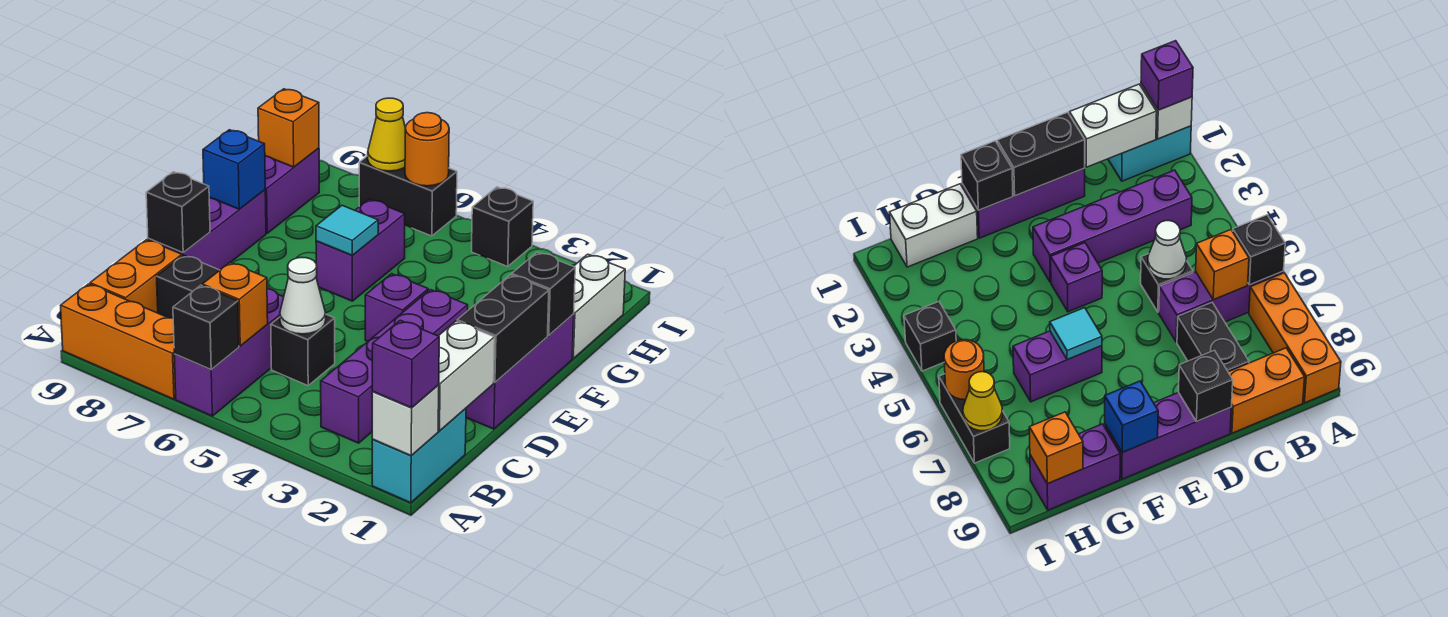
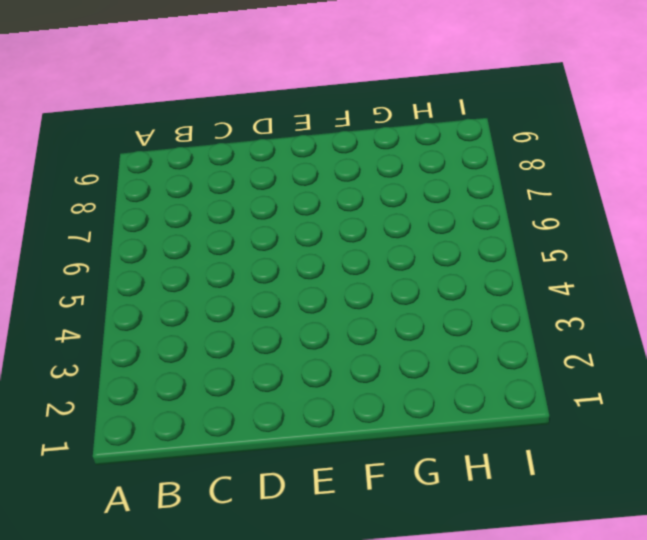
none -> cyan brick A1:B1 level 1
none -> purple brick A6:C6 level 1
none -> orange brick A7:A9 level 1

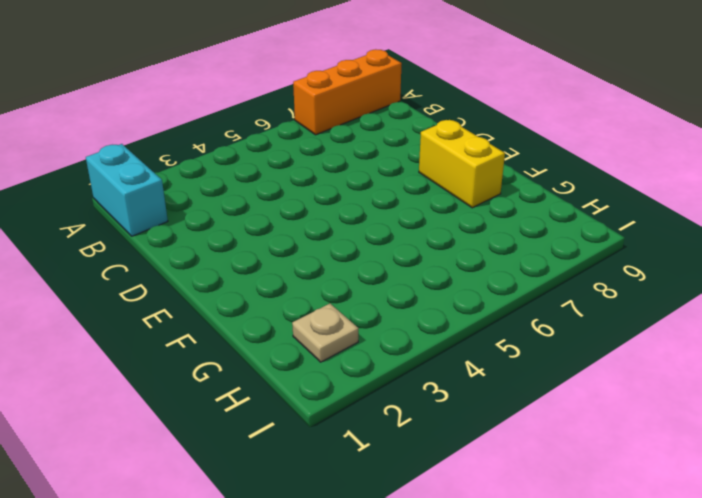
yellow brick E8:F8 level 1 -> none
tan plate H2 level 1 -> none
none -> purple brick A6:C6 level 1
none -> purple brick B3:E3 level 1
none -> orange brick B9:C9 level 1

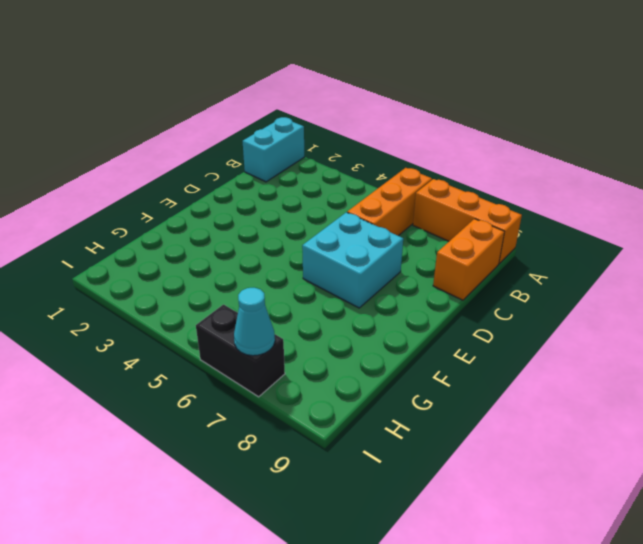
orange brick A6:C6 level 1 -> purple brick A6:C6 level 1
cyan brick D6:E7 level 1 -> none
cyan cone I7 level 2 -> yellow cone I7 level 2
none -> purple brick B3:E3 level 1
none -> black brick C5 level 1
none -> black brick C7:C8 level 1

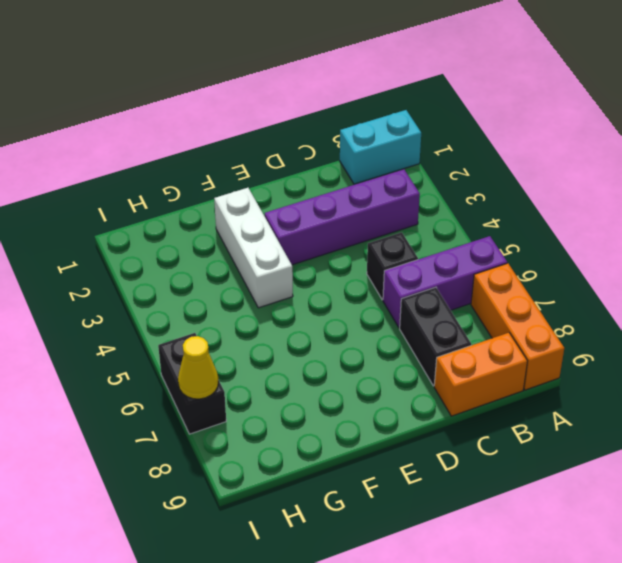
white brick F2:F4 level 1 -> none
none -> purple brick D1:F1 level 1
none -> purple brick D9:F9 level 1
none -> purple brick E4 level 1

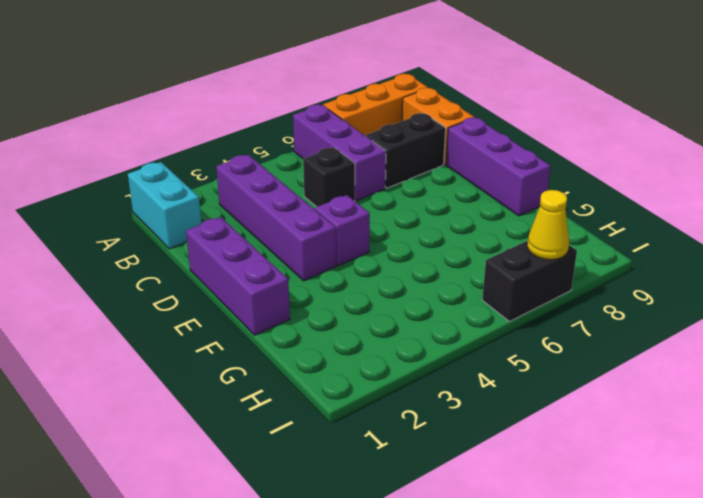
none -> purple brick F6:G6 level 1
none -> white brick G1:H1 level 1
none -> purple brick G9:H9 level 1

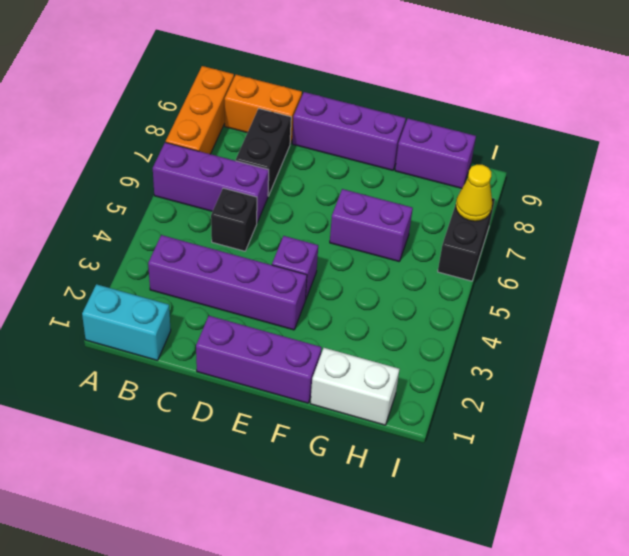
none -> black brick I4 level 1
none -> white brick A1 level 2
none -> black brick A6 level 2

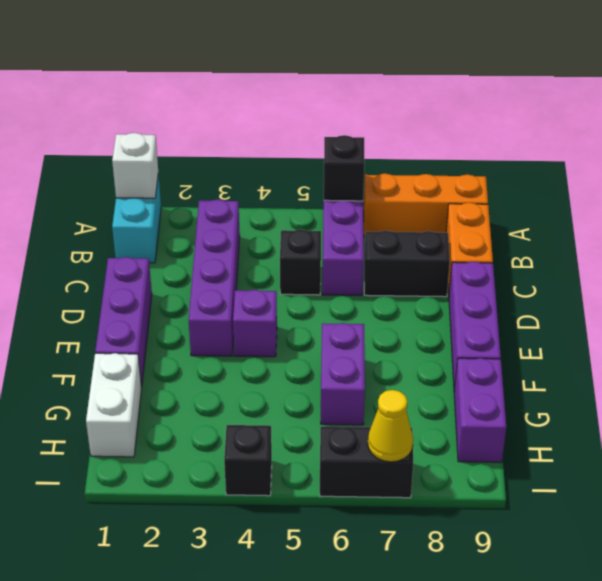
none -> white brick B1:C1 level 2
none -> orange brick B6 level 2
none -> white cone C5 level 2

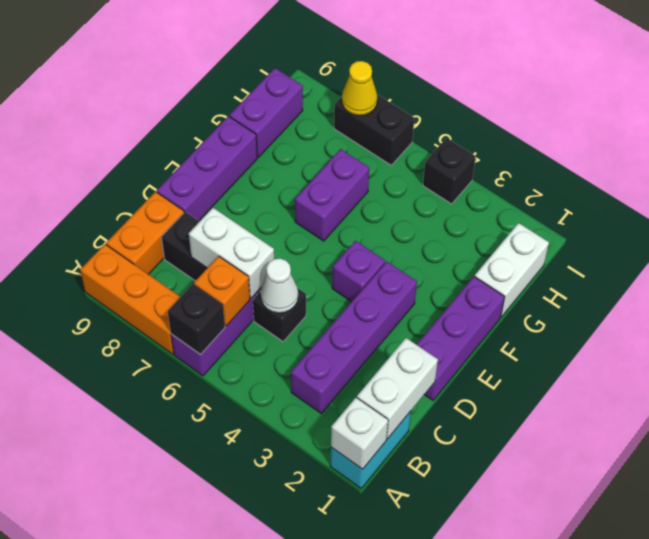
white brick C6:C7 level 2 -> none
none -> black brick D1:E1 level 2
none -> black brick D9 level 2
none -> black brick F1 level 2

